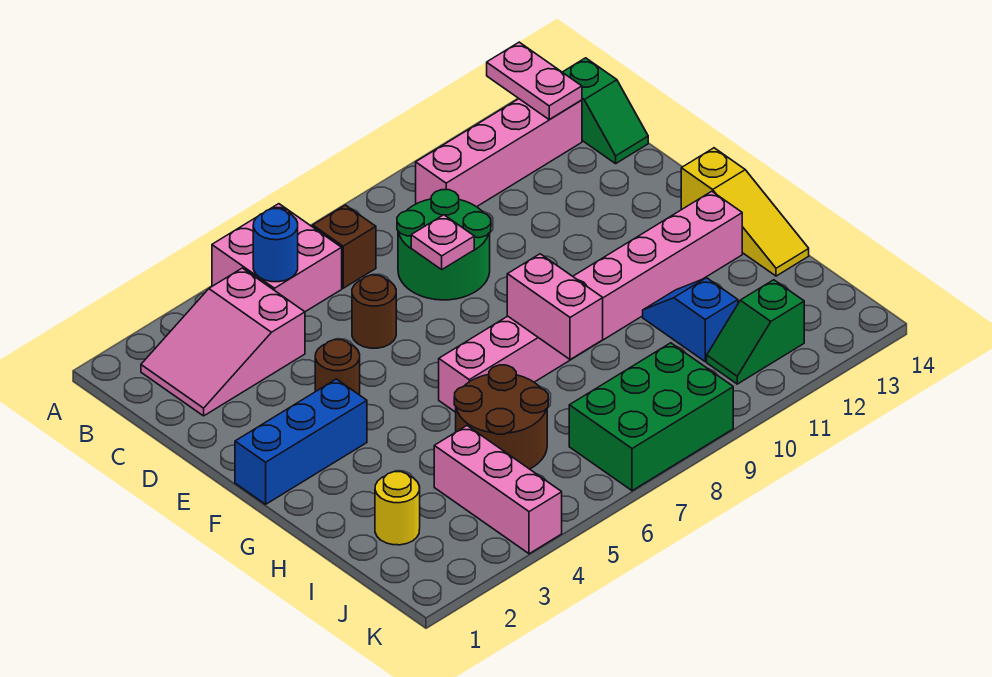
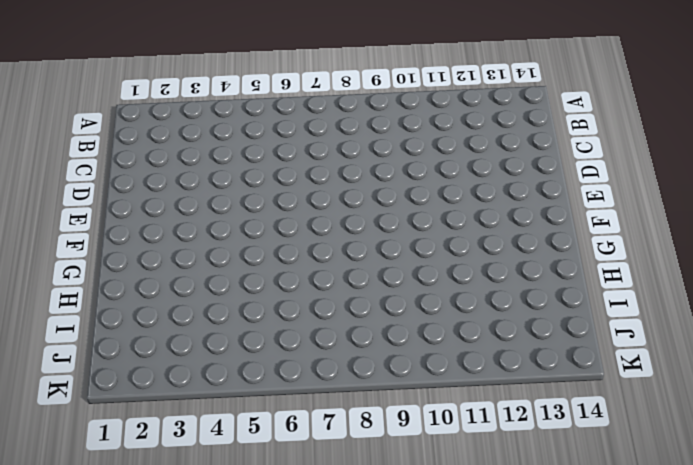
none -> pink brick A5:B6 level 1
none -> pink slope B2:C4 level 1 top 4
none -> brown brick B7 level 1

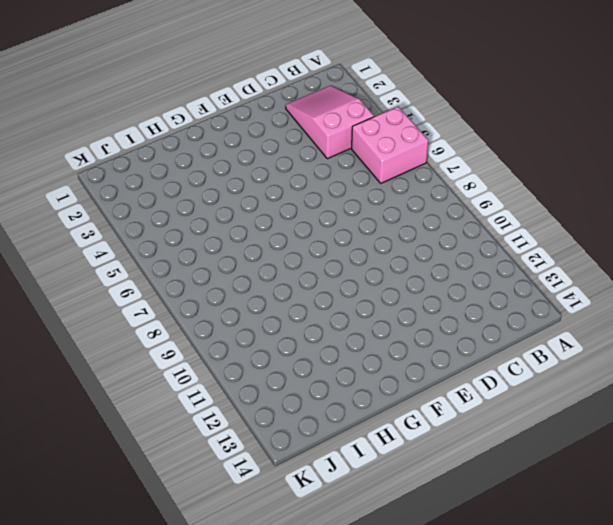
none -> brown brick B7 level 1
none -> pink brick B10:B13 level 1
none -> green slope B14:C14 level 1 top B

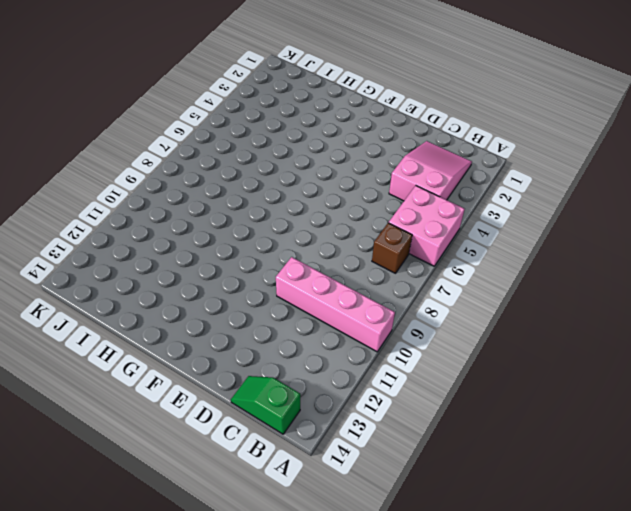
pink brick A10:D10 level 1 -> pink brick B10:B13 level 1
none -> green round brick C8:D9 level 1
none -> brown round brick D6 level 1
none -> brown round brick E4 level 1

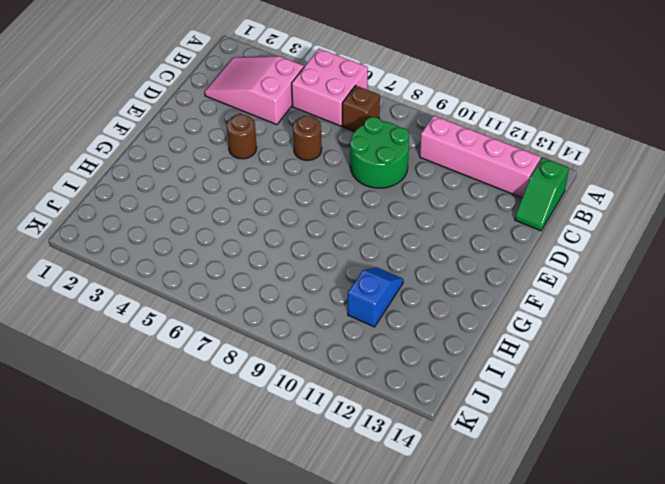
none -> blue brick F1:F3 level 1
none -> yellow slope F14:H14 level 1 top F
none -> pink brick G6:G13 level 1

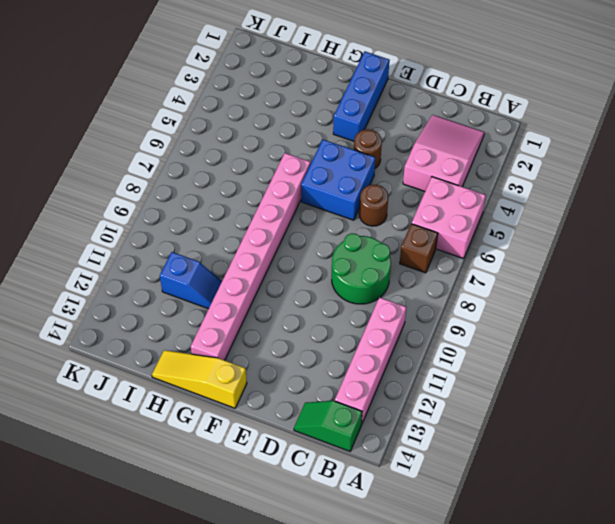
blue brick E5:F6 level 1 -> none
none -> brown round brick H5:I6 level 1
none -> yellow round brick I2 level 1
none -> pink brick I4:K4 level 1

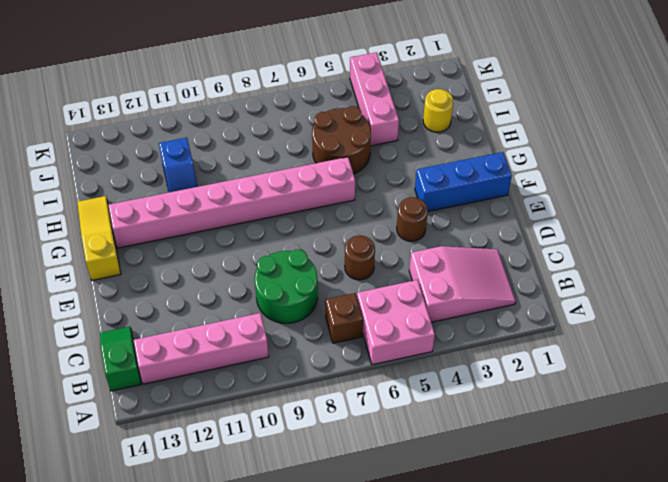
none -> green brick J7:K9 level 1
none -> green slope J11:J12 level 1 top 12
none -> pink plate A13:B13 level 2

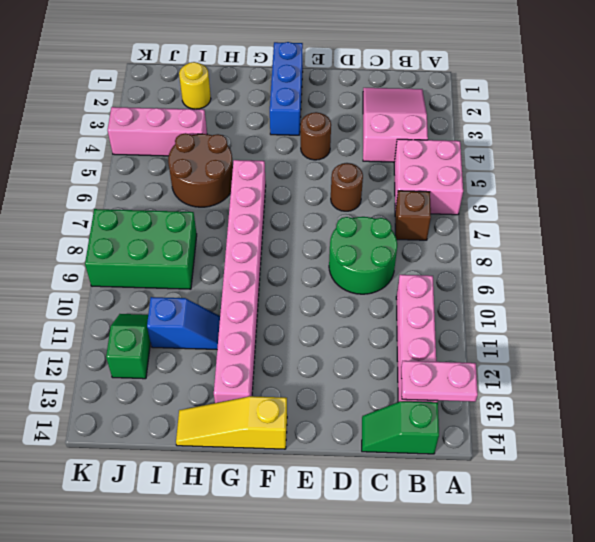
green brick I8:K9 level 1 -> green brick J7:K9 level 1
none -> blue round brick B5 level 2
none -> pink plate D8 level 2
none -> pink brick G8:H8 level 2

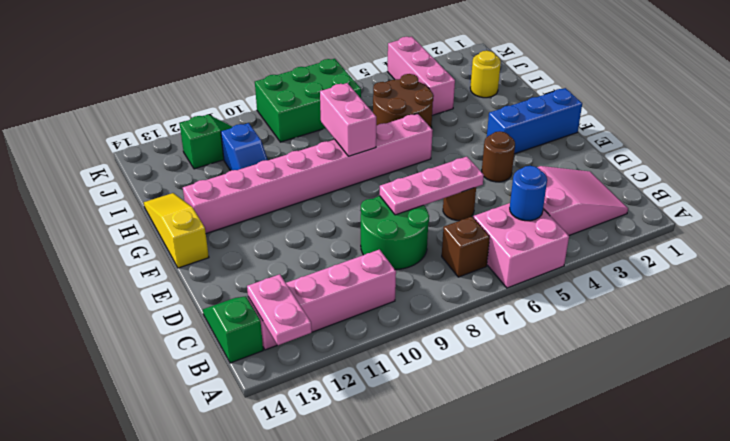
pink plate D6:D8 level 2 -> pink plate D8 level 2

